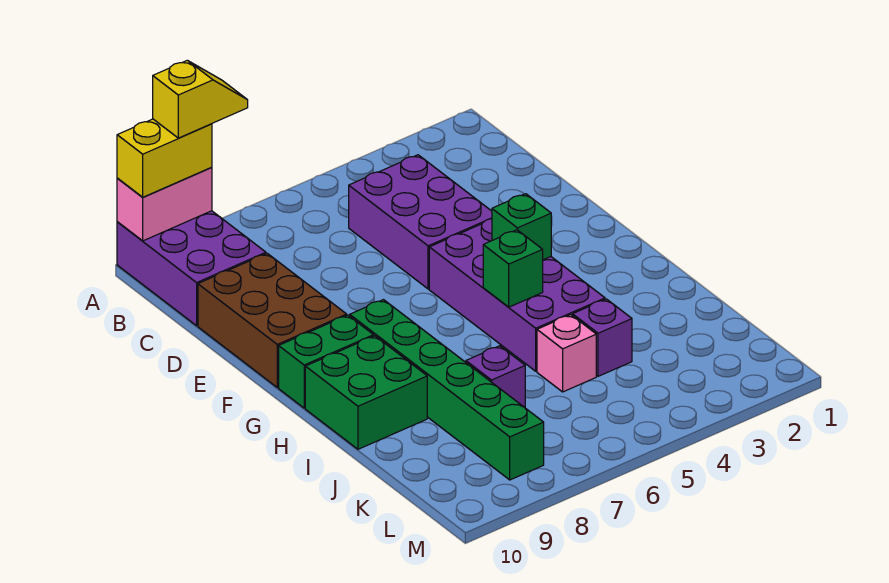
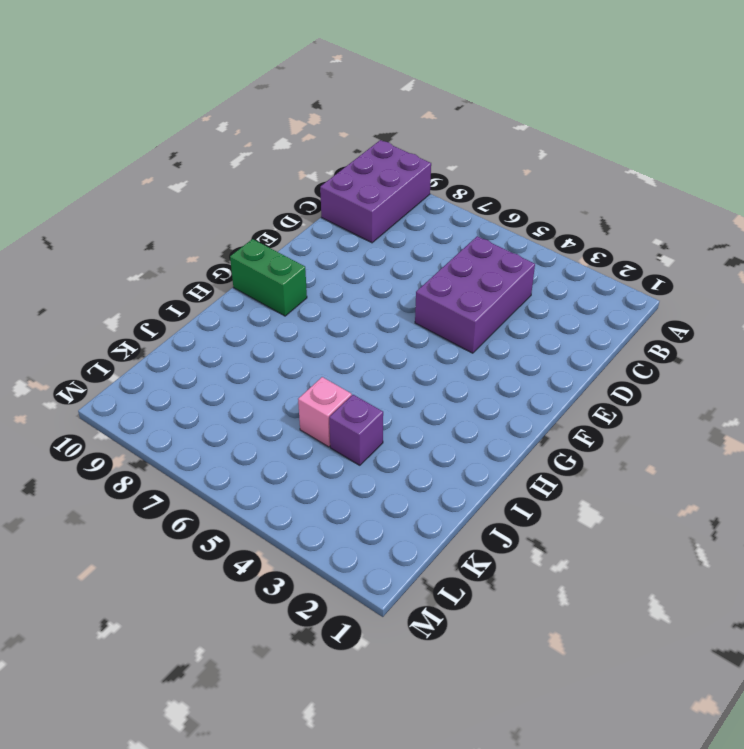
none -> brown brick D9:F10 level 1
none -> purple brick F4:I5 level 1
none -> green brick G8:L8 level 1

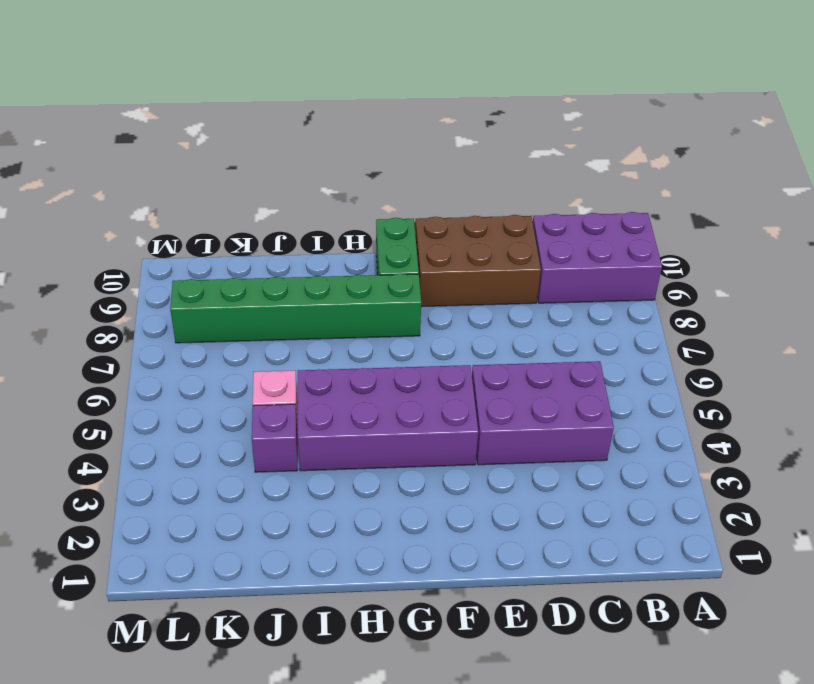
none -> green brick H9:I10 level 1
none -> purple brick J7 level 1
none -> pink brick A9:A10 level 2

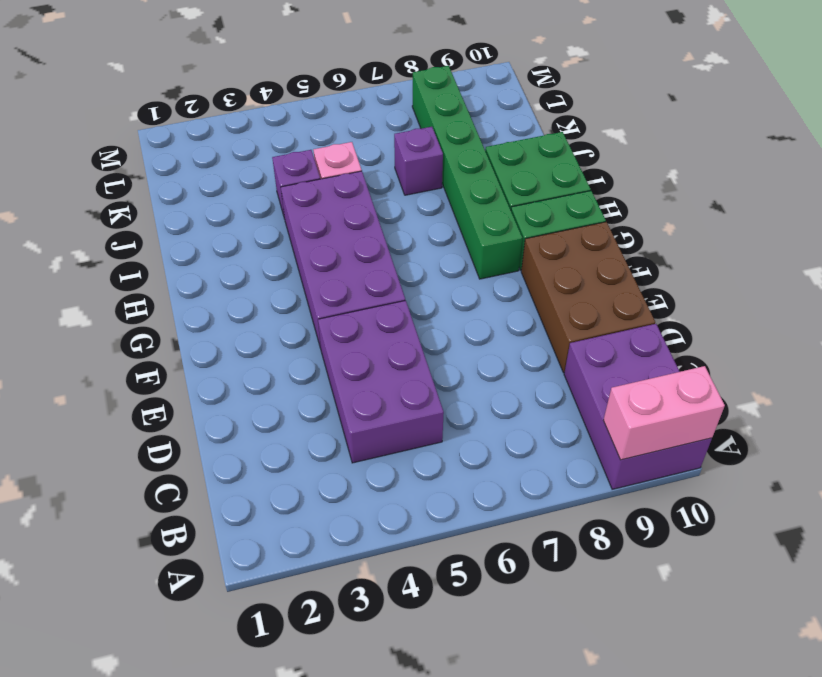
none -> green brick G4 level 2
none -> green brick H5 level 2
none -> yellow brick A9:A10 level 3

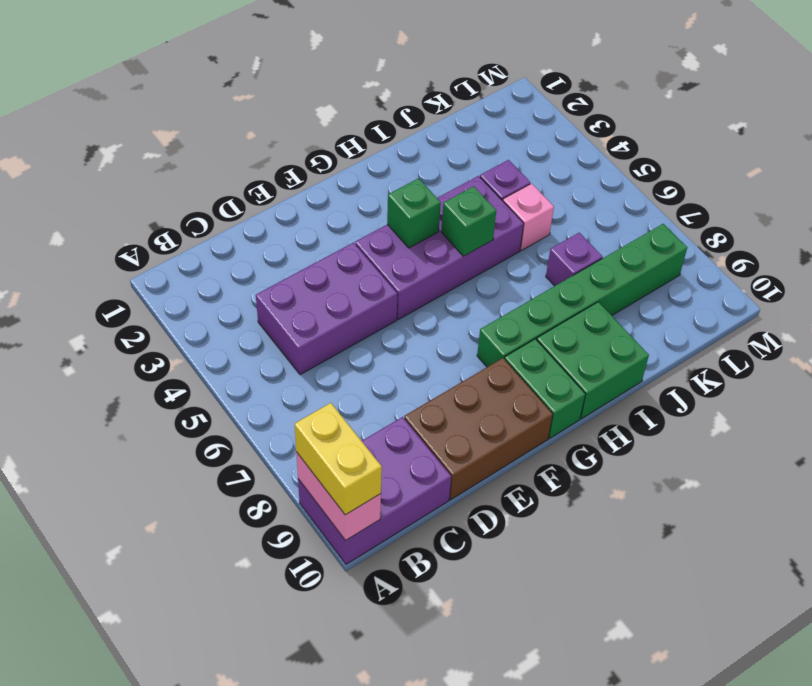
none -> yellow slope A8:A9 level 4 top 9

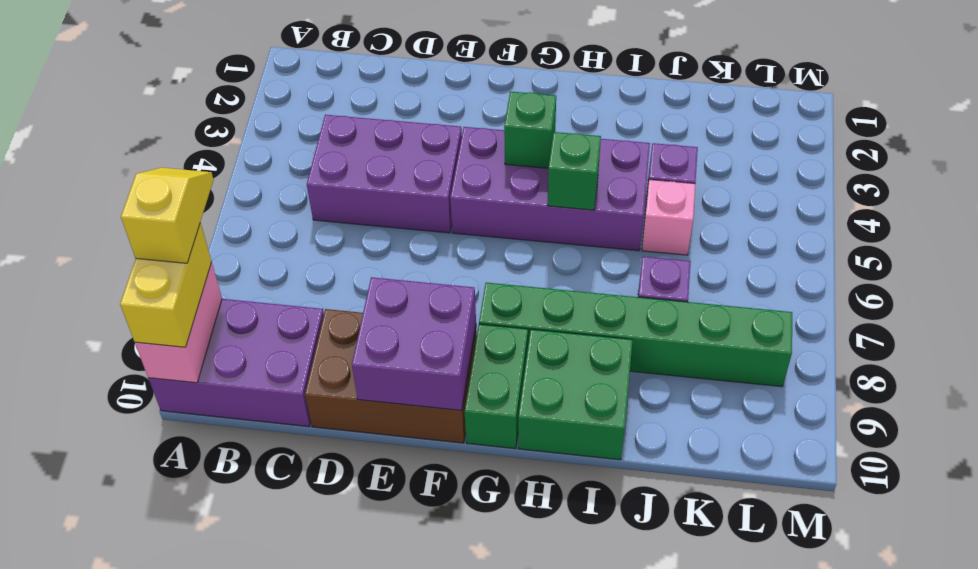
purple brick E9:F10 level 2 -> none

